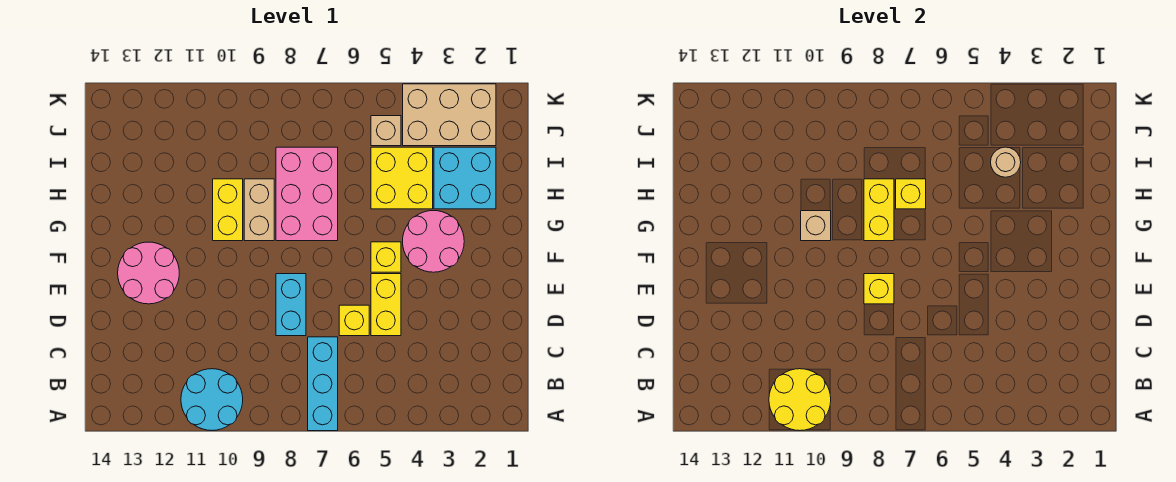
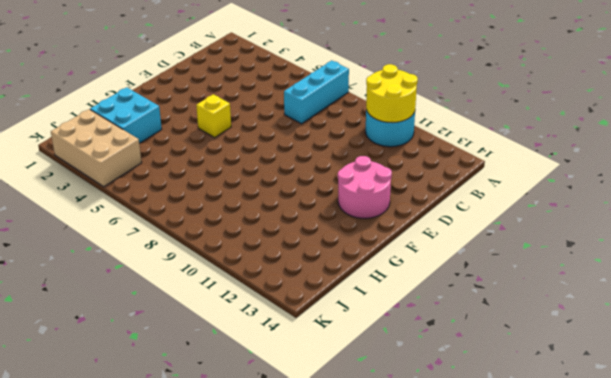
none -> yellow brick D5:E5 level 1
none -> yellow brick D6 level 1
none -> cyan brick D8:E8 level 1

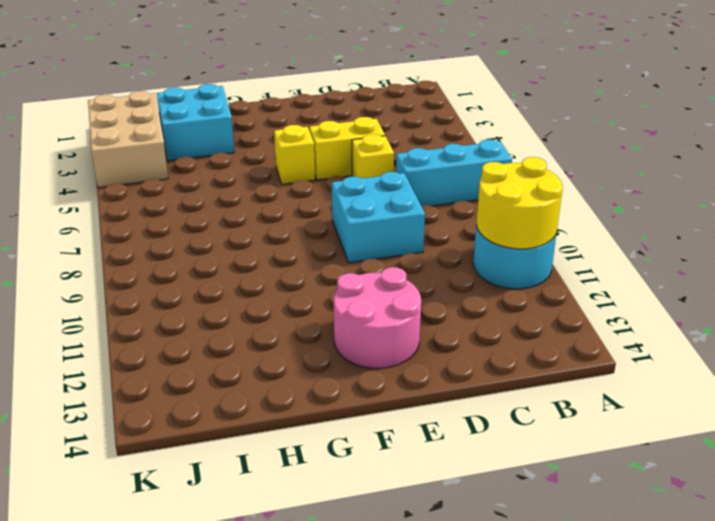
cyan brick D8:E9 level 1 -> cyan brick D8:E8 level 1
none -> pink round brick F3:G4 level 1
none -> pink brick G7:I8 level 1
none -> tan brick G9:H9 level 1

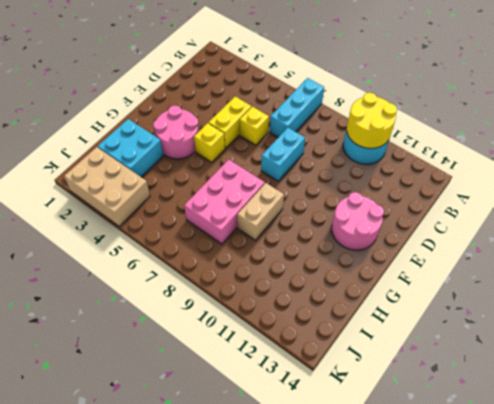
none -> yellow brick G10:H10 level 1
none -> yellow brick H4:I5 level 1
none -> tan brick J5 level 1

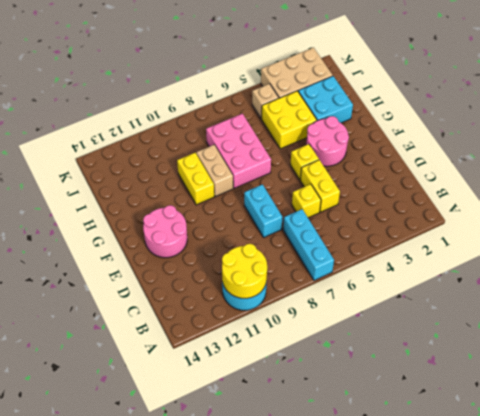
none -> yellow brick E8 level 2
none -> yellow brick G8:H8 level 2
none -> tan brick G10 level 2

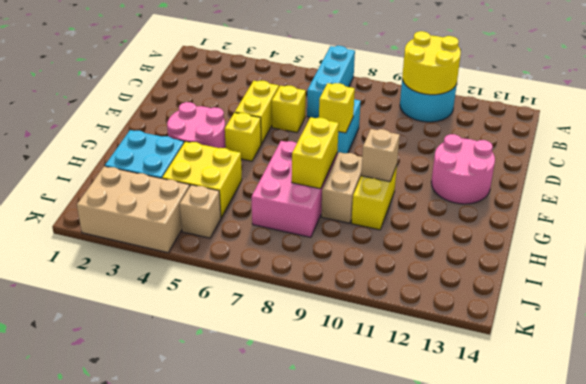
none -> yellow brick H7 level 2
none -> tan round brick I4 level 2

